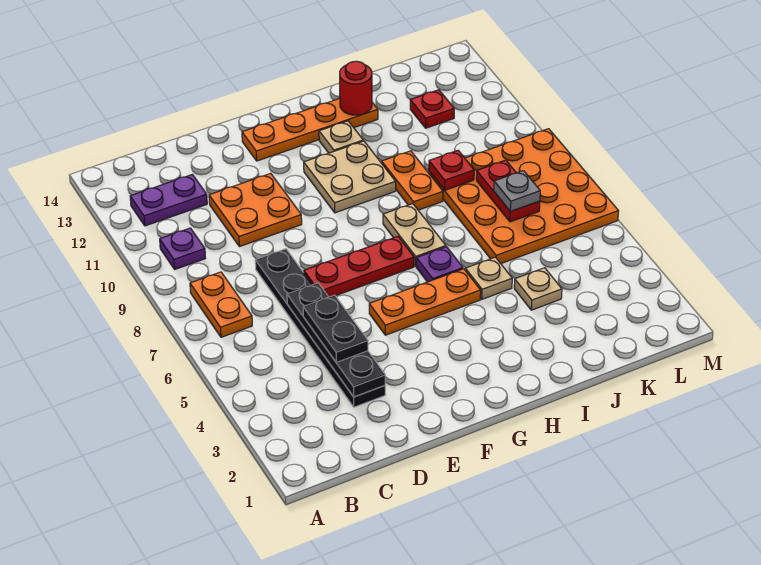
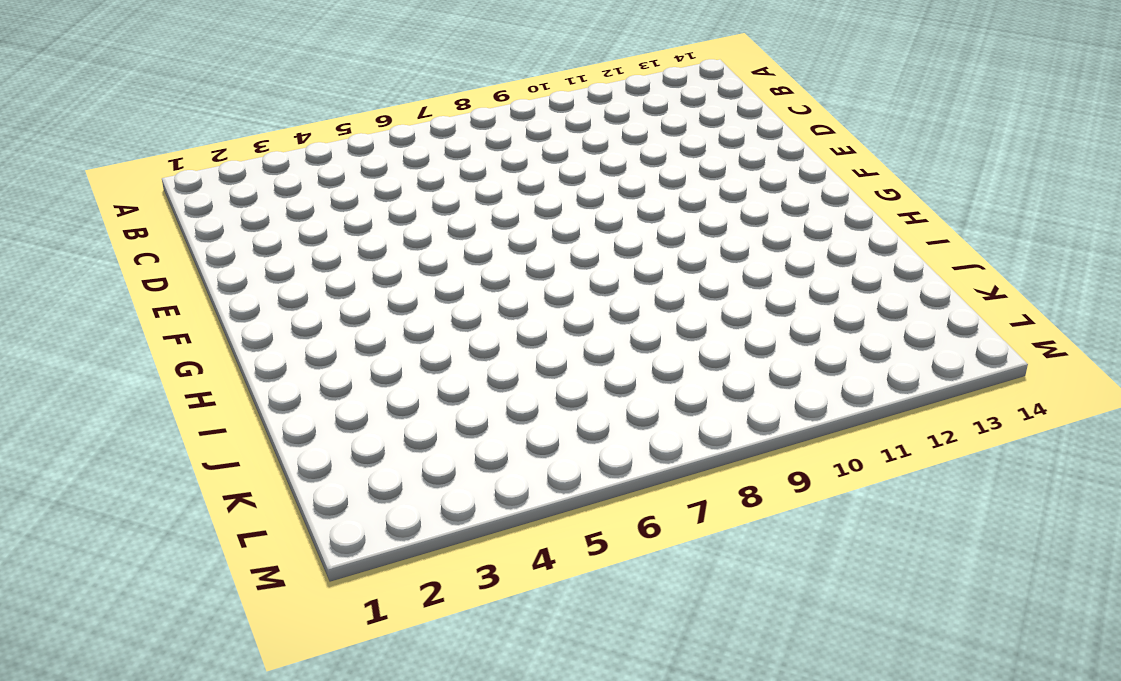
none -> orange plate B7:B8 level 1
none -> purple plate B10 level 1
none -> purple plate B12:C12 level 1

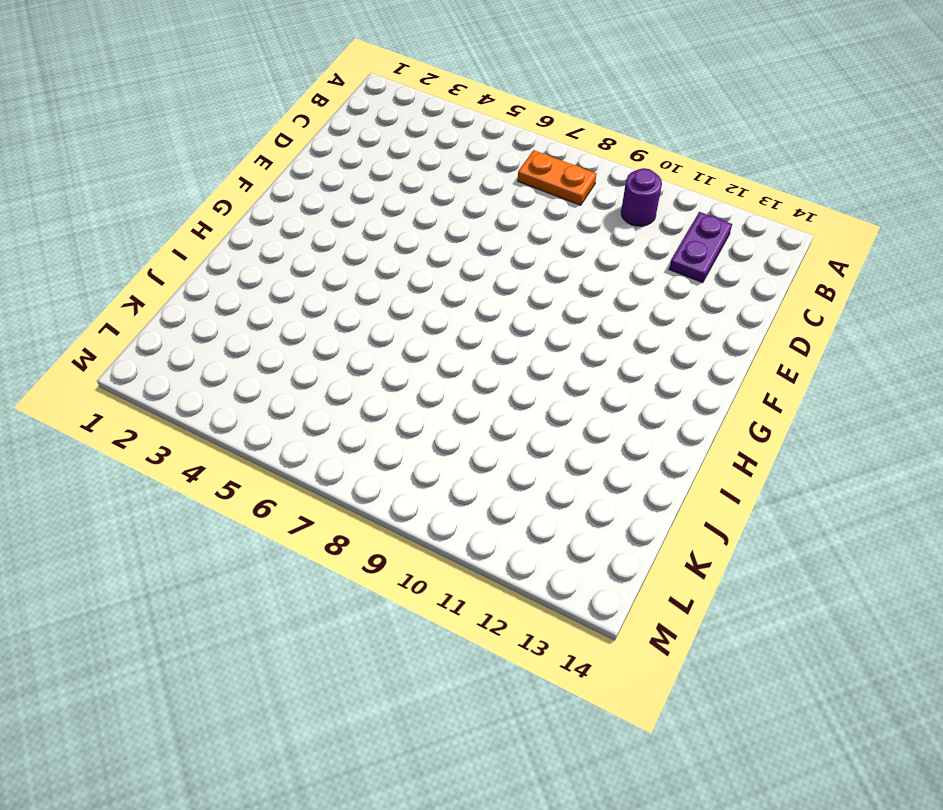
purple round brick B10 level 1 -> purple plate B10 level 1
none -> black plate D3:D8 level 1
none -> orange plate D10:E11 level 1
none -> red plate E7:G7 level 1

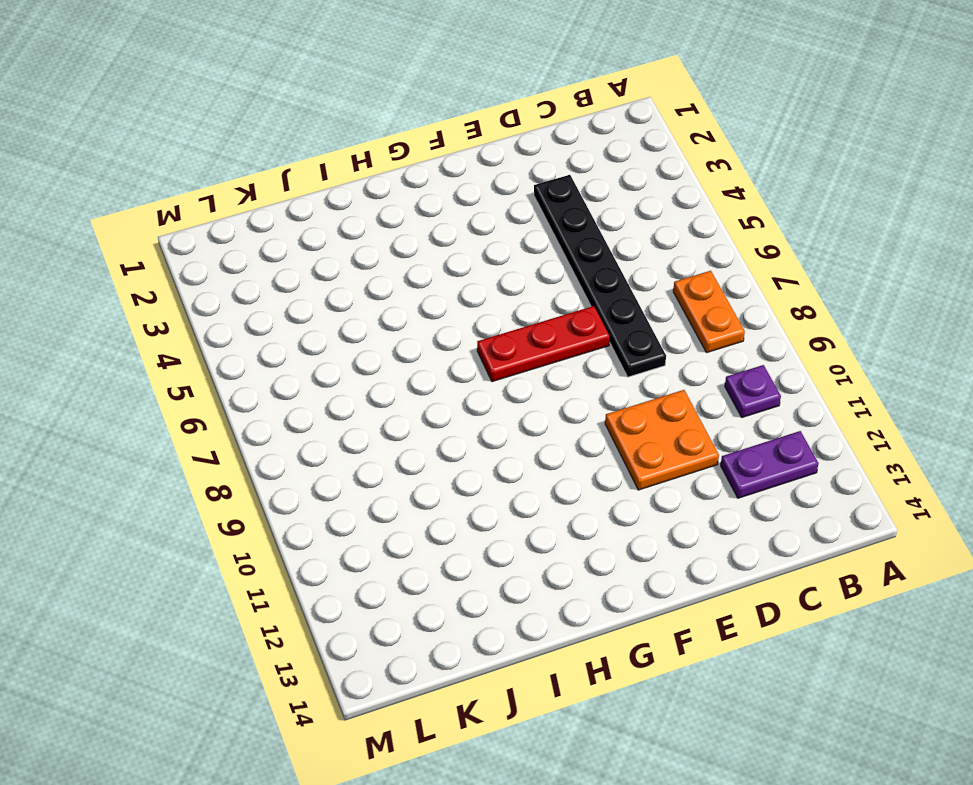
none -> orange plate F5:H5 level 1
none -> orange plate F13:I13 level 1
none -> tan plate G10:H11 level 1

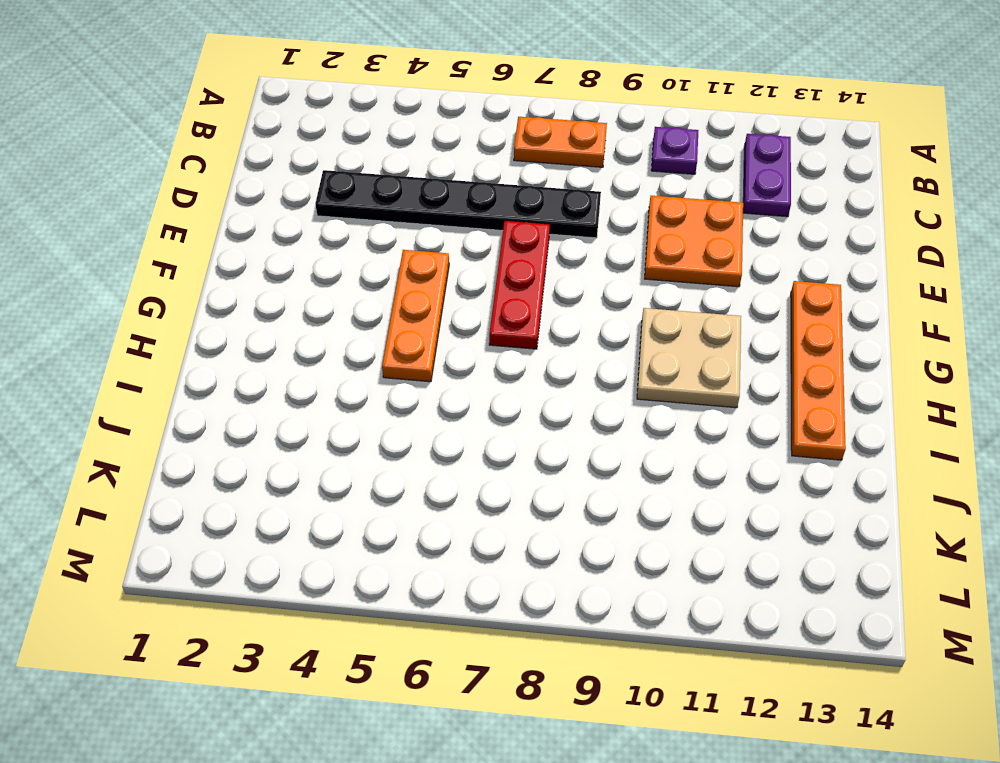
none -> purple plate H6 level 1
none -> tan plate H7:H8 level 1
none -> tan plate H12 level 1

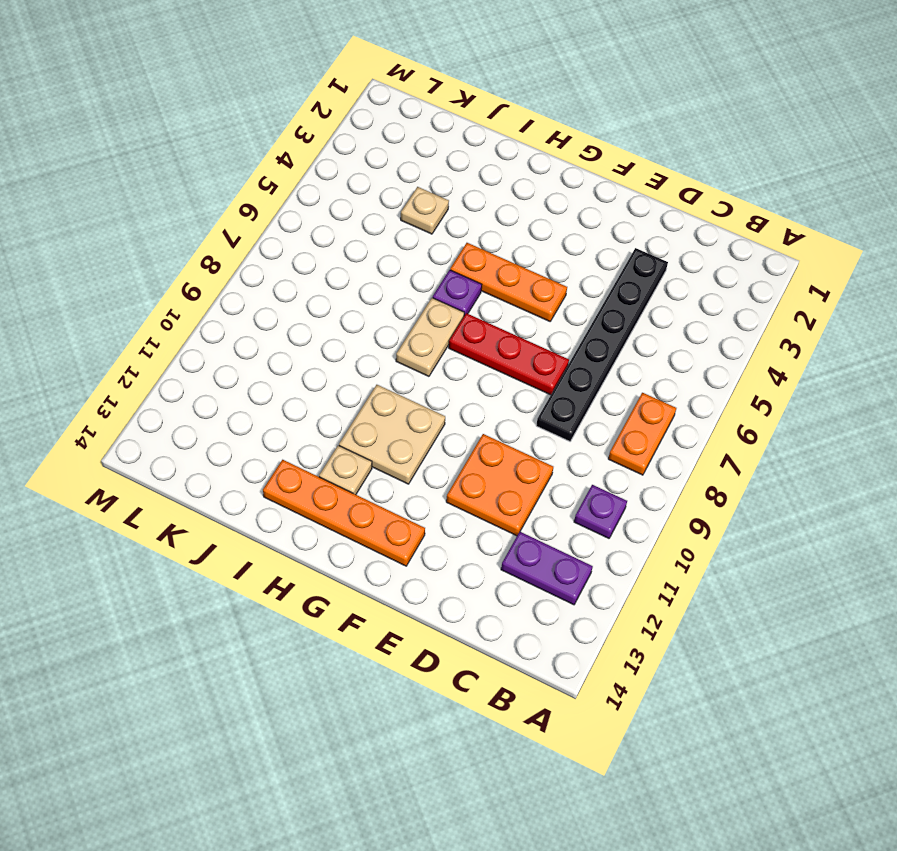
none -> tan plate I5 level 1
none -> orange plate I9:I10 level 1
none -> orange plate J6:M9 level 1

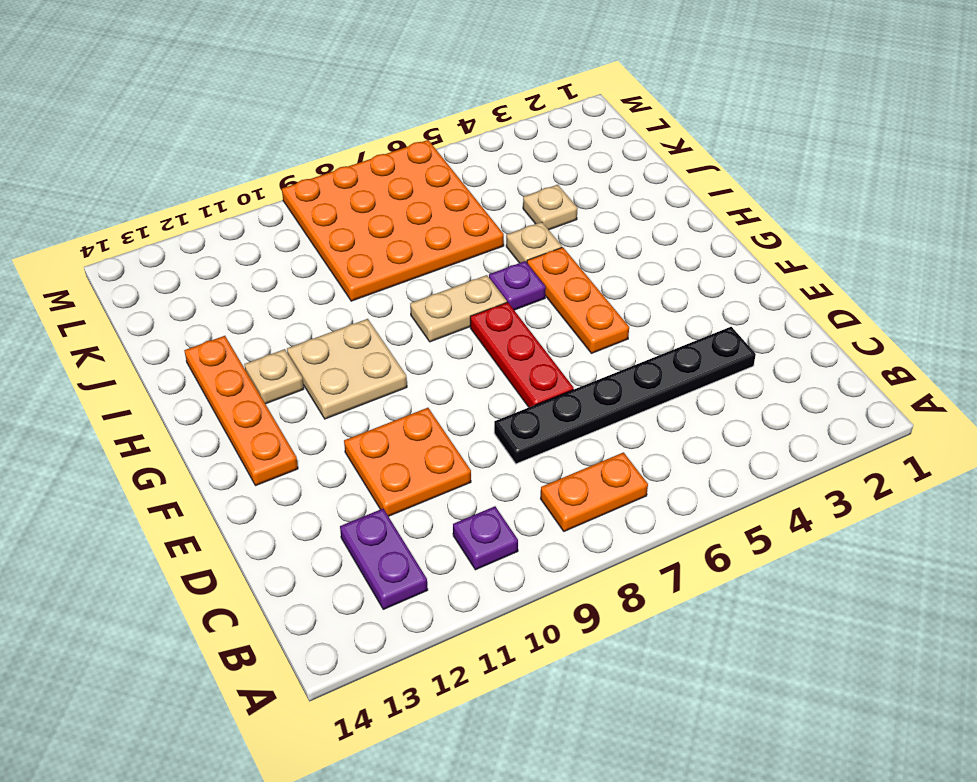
none -> orange plate I9:I10 level 1
none -> red plate K12 level 1
none -> black plate D3:D6 level 2

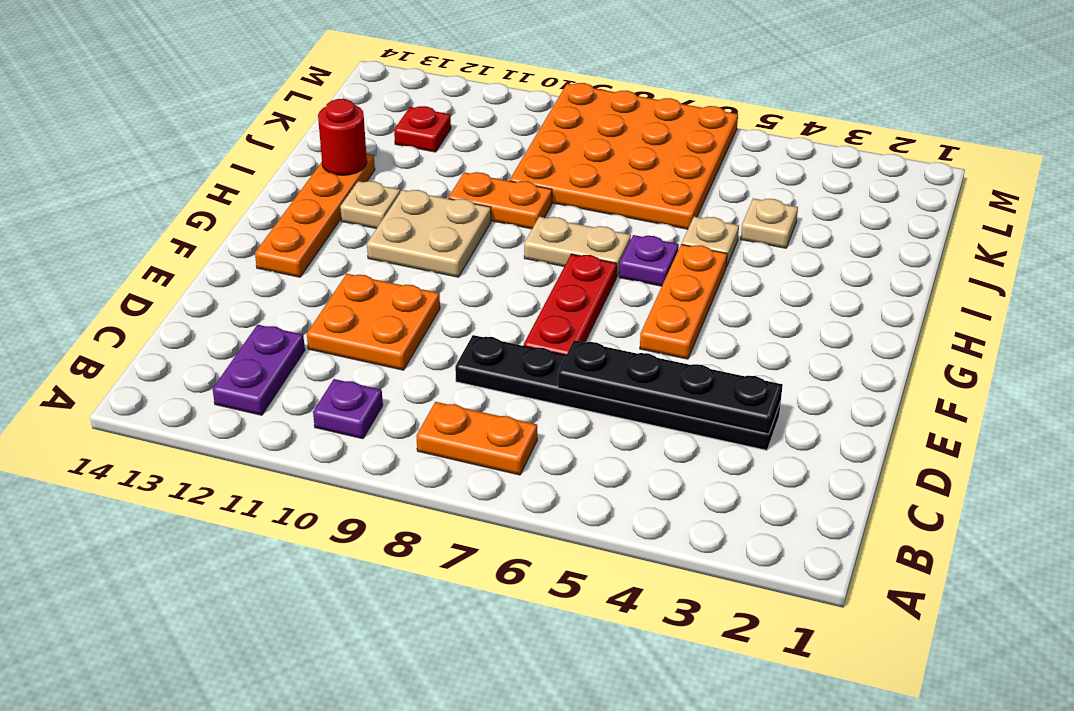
none -> red plate J9 level 2
none -> red plate K7:K8 level 2
none -> black plate D4:D5 level 3

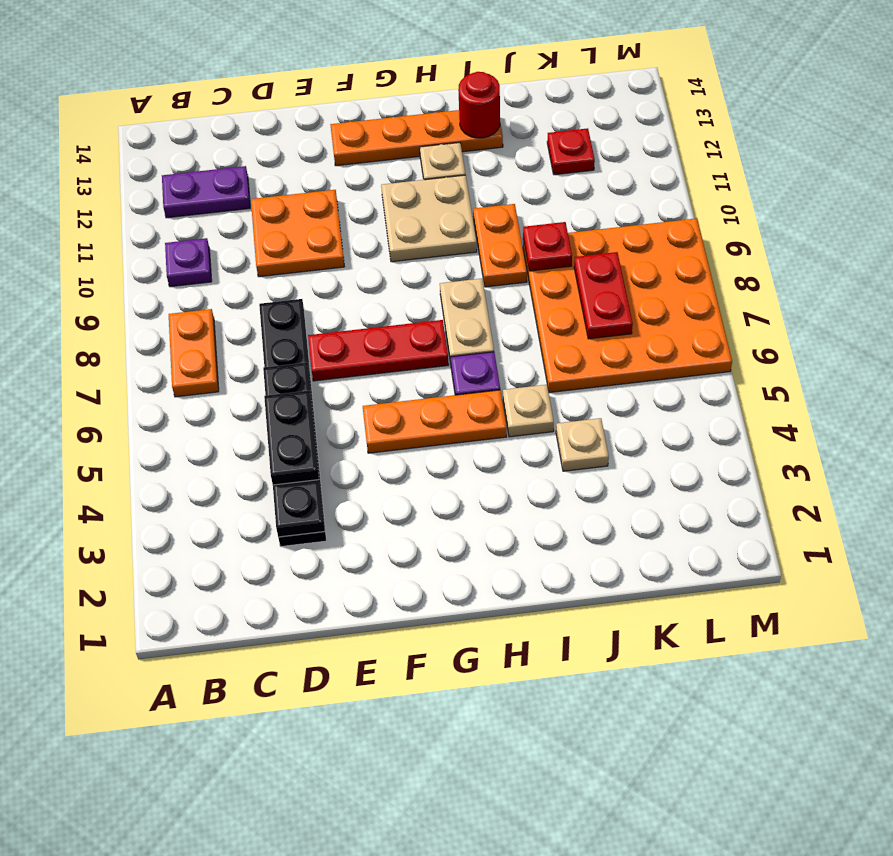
none -> grey plate K7 level 3

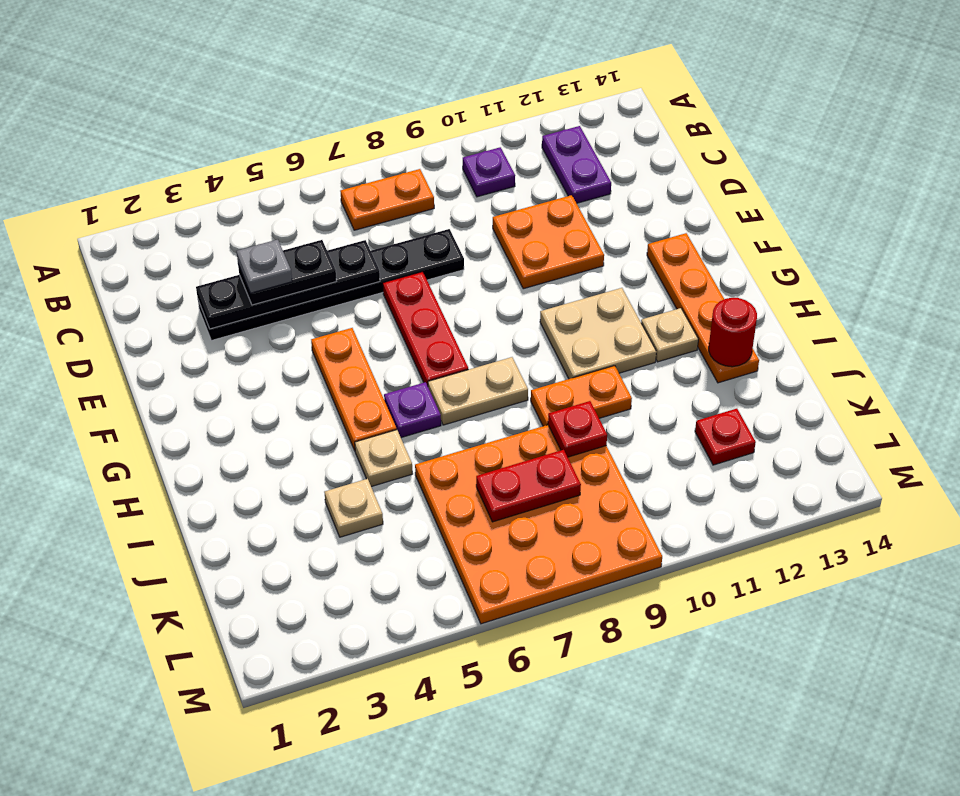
grey plate D4 level 4 -> grey plate K7 level 3

